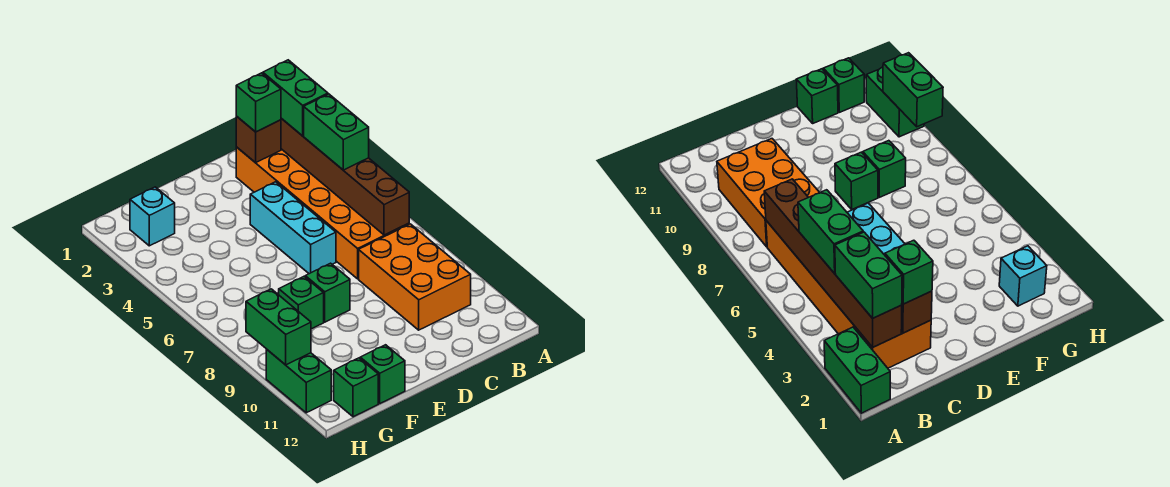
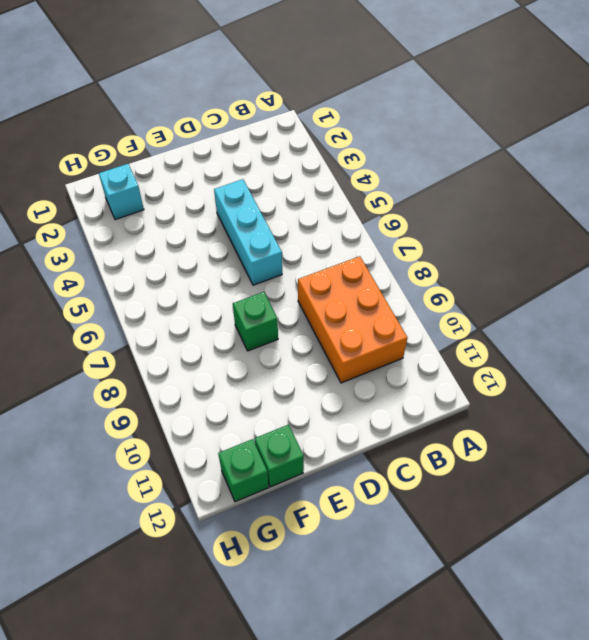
none -> green brick A1:A2 level 1
none -> orange brick B2:C7 level 1
none -> green brick F8 level 1

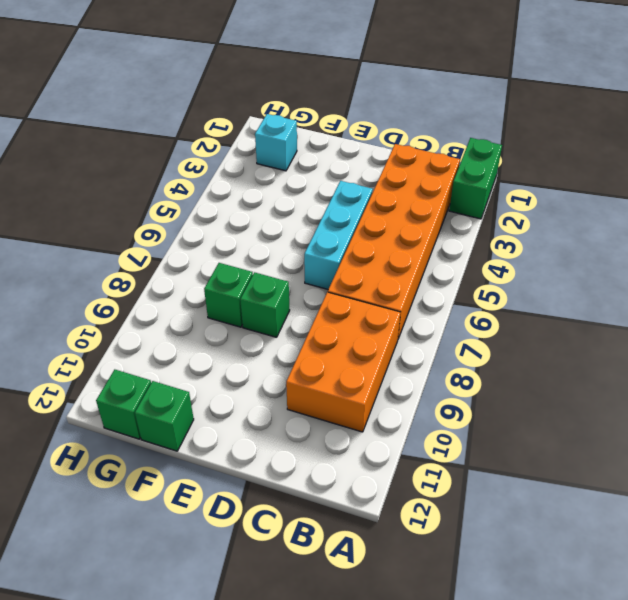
none -> green brick H10:H11 level 1
none -> brown brick B2:B7 level 2
none -> brown brick C2 level 2

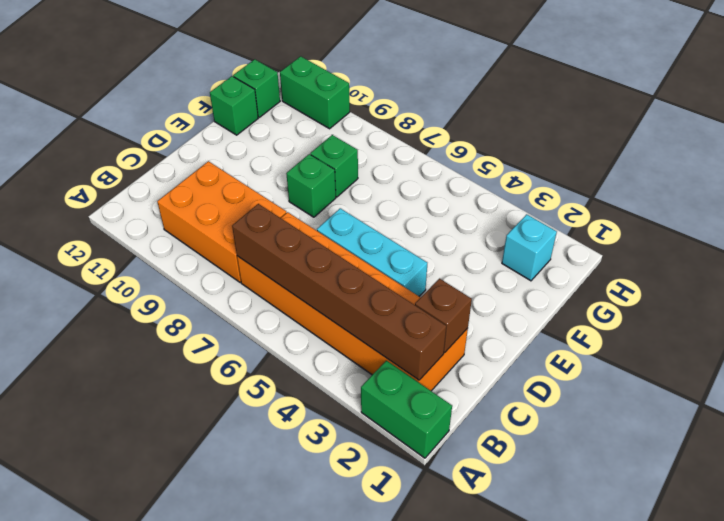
none -> green brick H9:H10 level 2
none -> green brick B2:B3 level 3
none -> green brick B4:B5 level 3

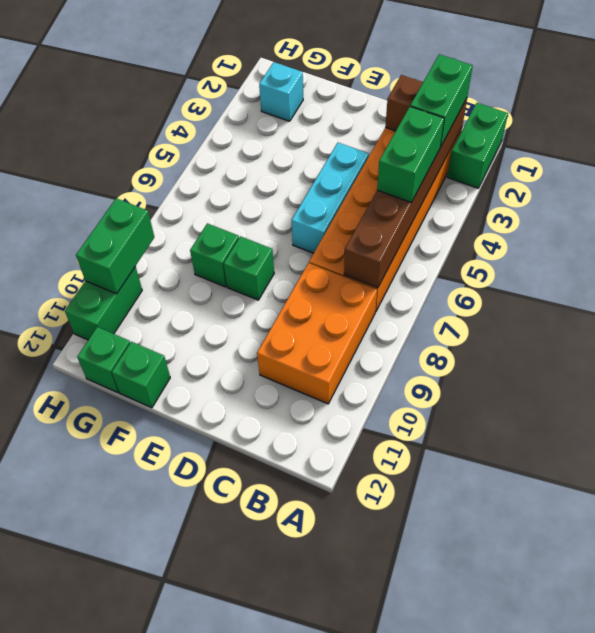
none -> green brick C2 level 3

